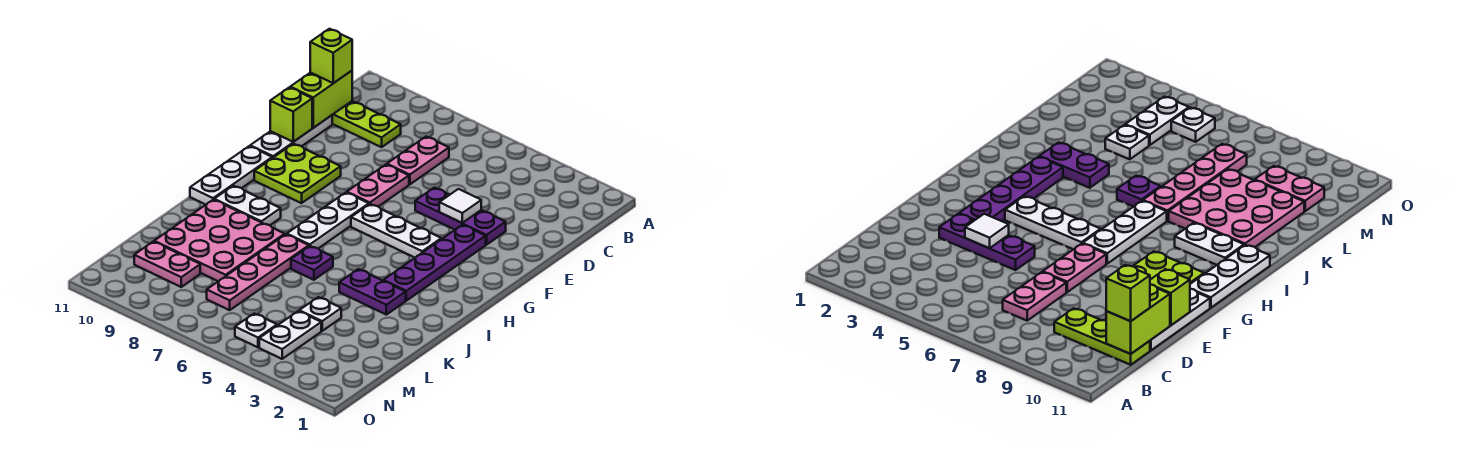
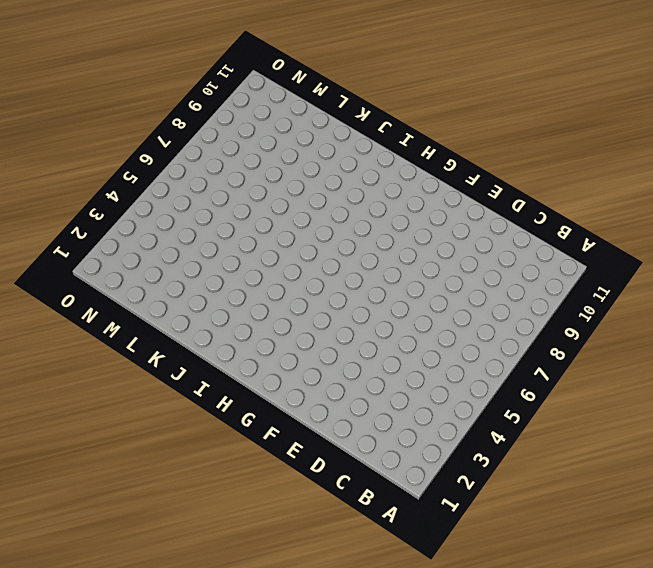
none -> pink plate C7:D7 level 1
none -> lime plate C9:C11 level 1
none -> white plate D11:F11 level 1

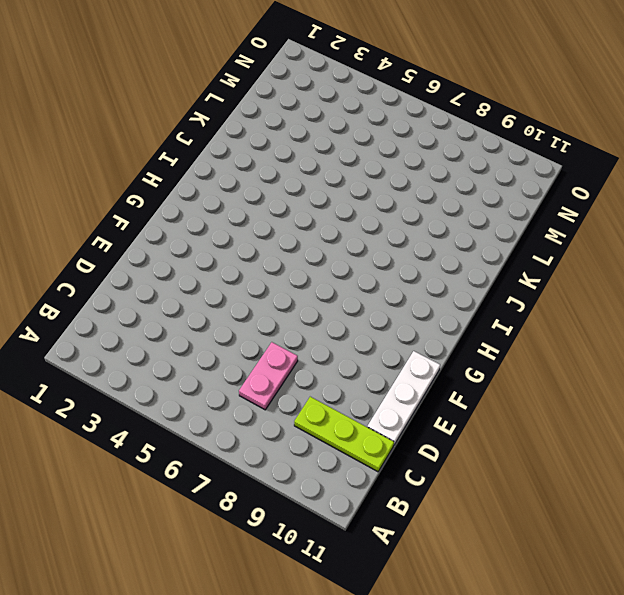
none -> purple plate E3:E5 level 1
none -> pink plate E7:F7 level 1
none -> purple plate F3:I3 level 1

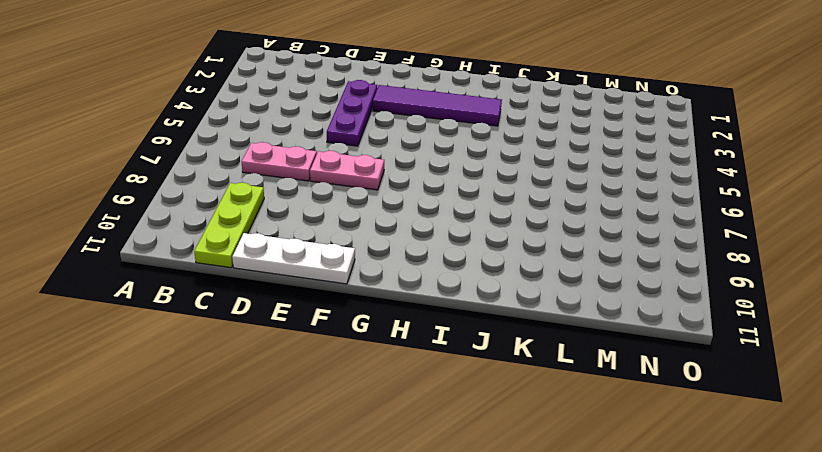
purple tile F3:I3 level 1 -> purple plate F3:I3 level 1
none -> lime plate F9:G10 level 1
none -> white plate G4:G6 level 1
none -> white plate G7:I7 level 1

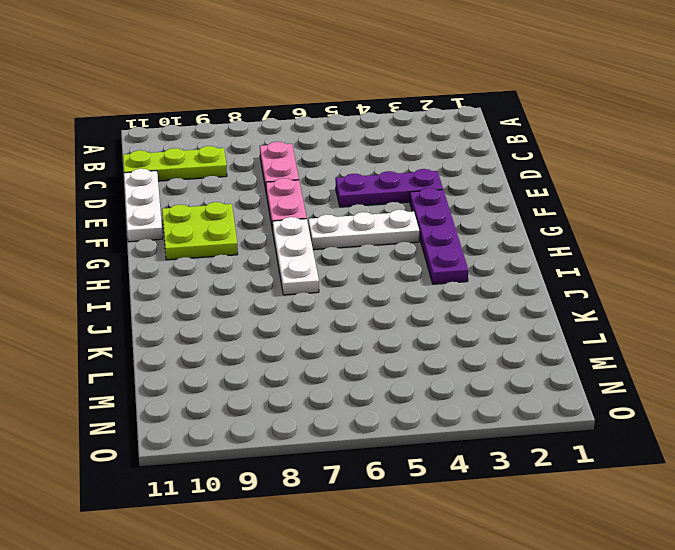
none -> white plate G11:I11 level 1
none -> white plate I9:I10 level 1
none -> purple plate J3:J4 level 1

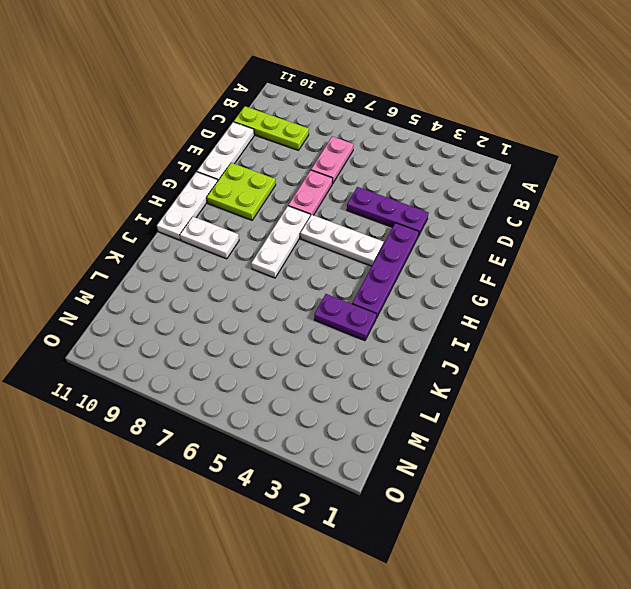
none -> purple plate J6 level 1
none -> pink plate J7:M7 level 1
none -> pink plate J8:L10 level 1

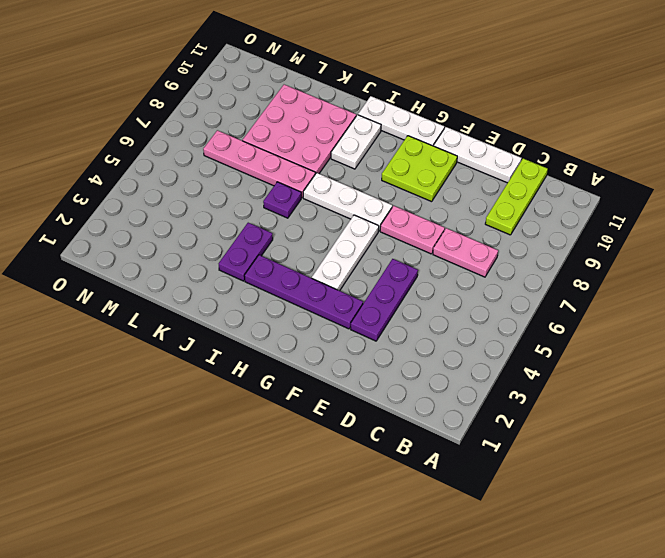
none -> white plate L4 level 1
none -> white plate M4:N4 level 1
none -> pink plate M9:M10 level 1

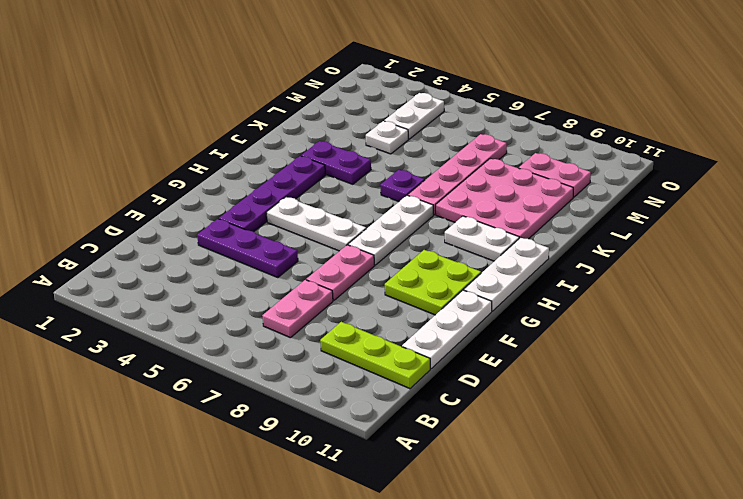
none -> white plate N5 level 1
none -> lime brick C11:D11 level 2
none -> white tile E4 level 2

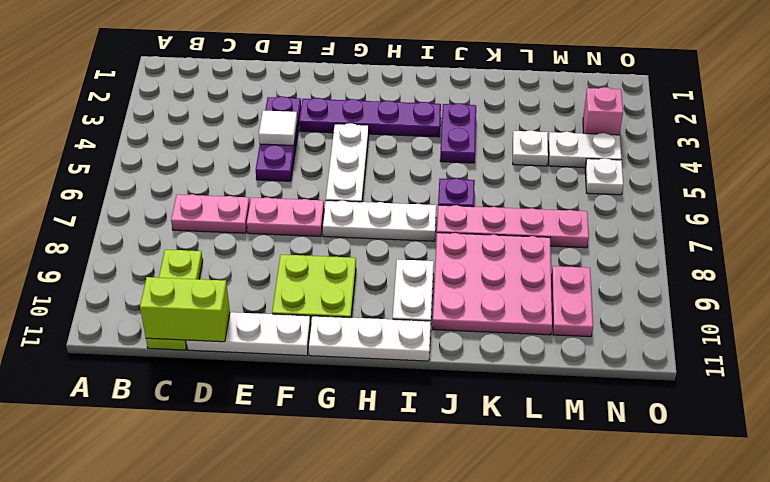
pink brick N3 level 1 -> none
none -> lime brick E11 level 2
none -> lime brick C11 level 3

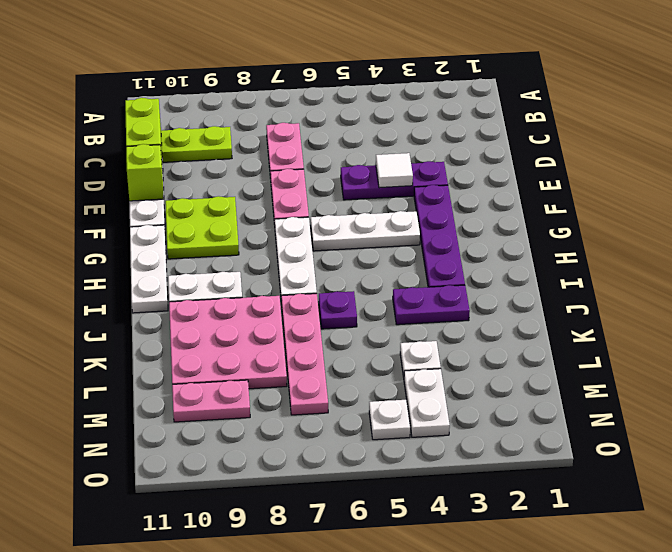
none -> lime brick C11 level 3

